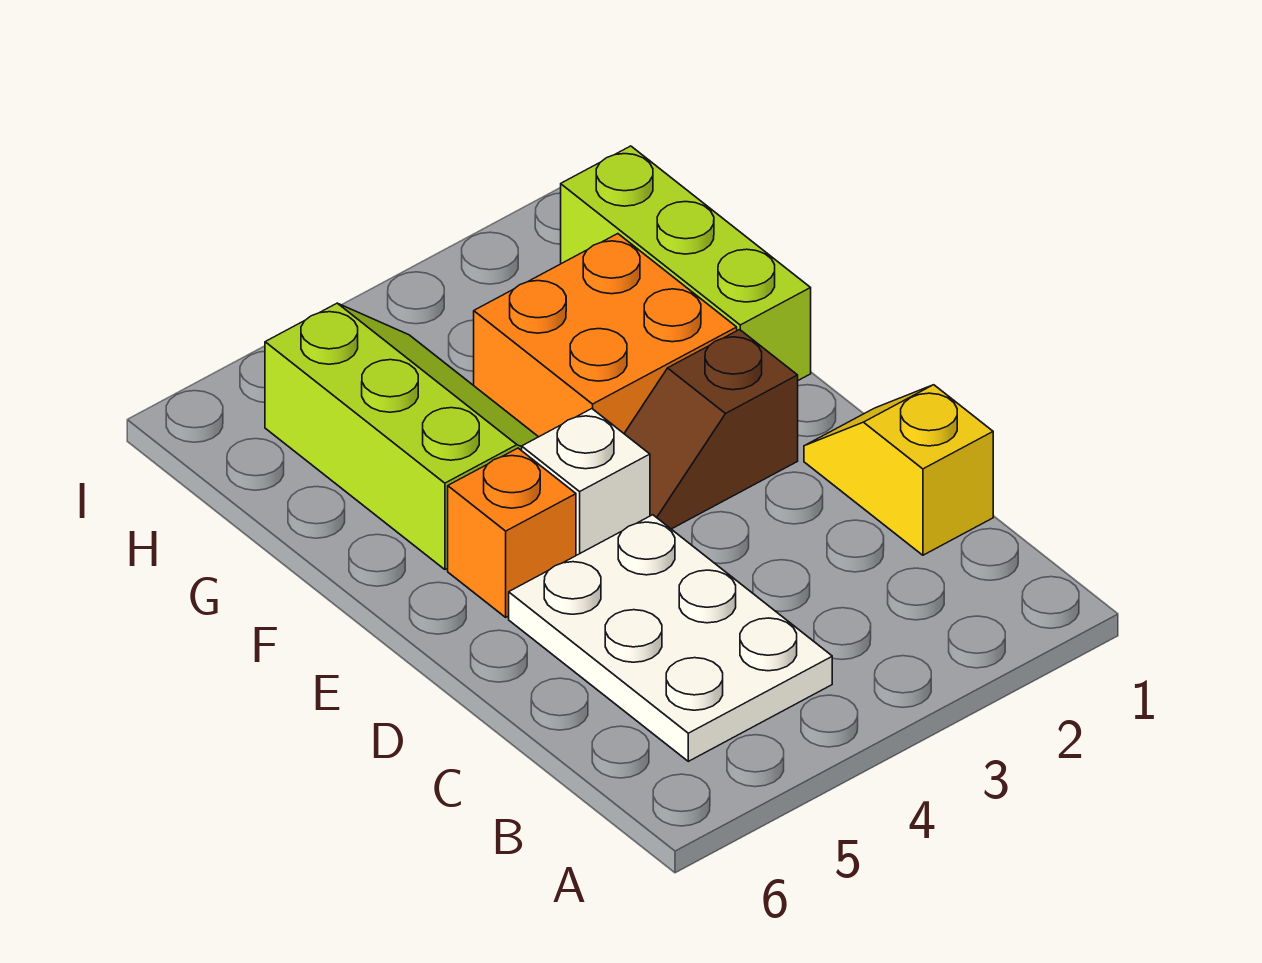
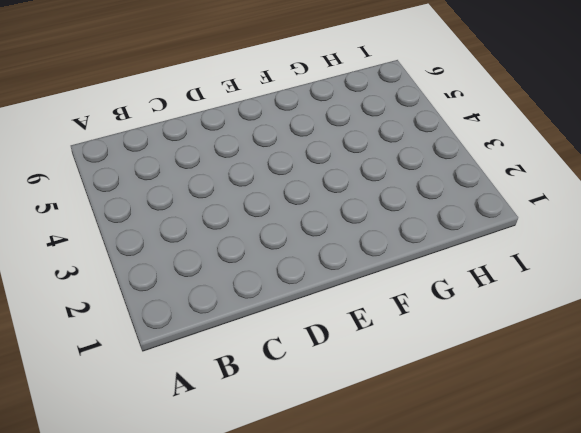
none -> white plate B4:D5 level 1
none -> yellow slope C1:D1 level 1 top C

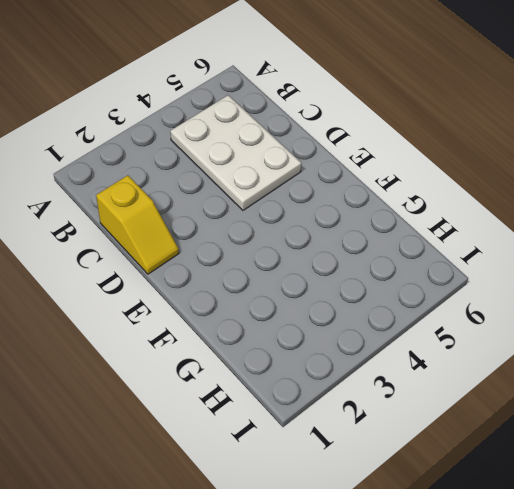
none -> brown slope E2:E3 level 1 top 2
none -> white brick E4 level 1

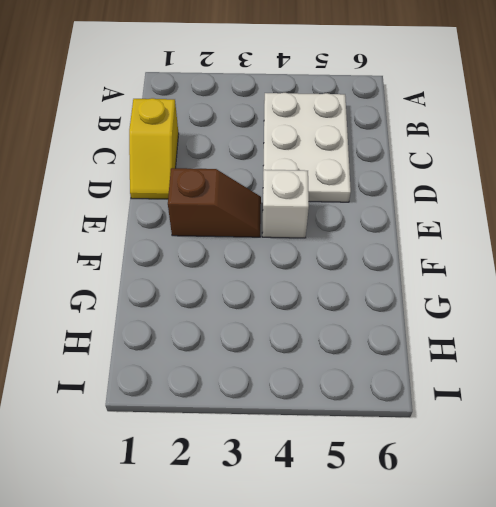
none -> orange brick E5 level 1
none -> lime brick F1:H1 level 1

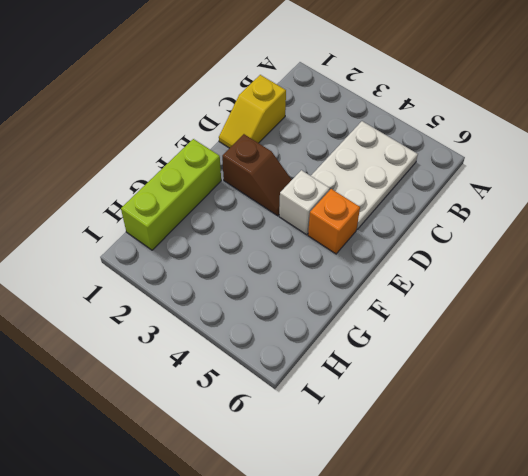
none -> orange brick F2:G3 level 1
none -> lime slope F4:H5 level 1 top 5

